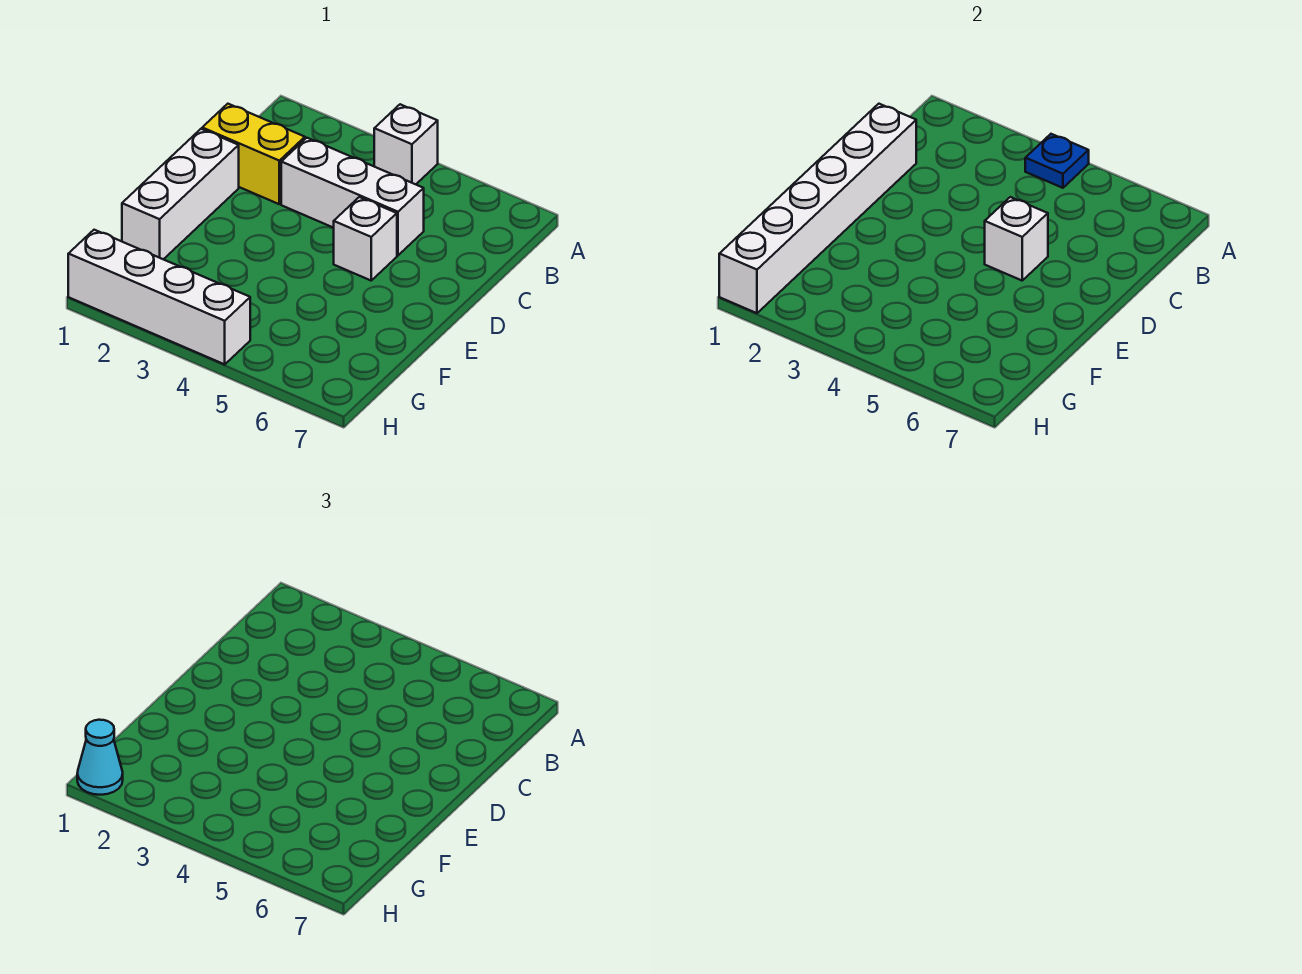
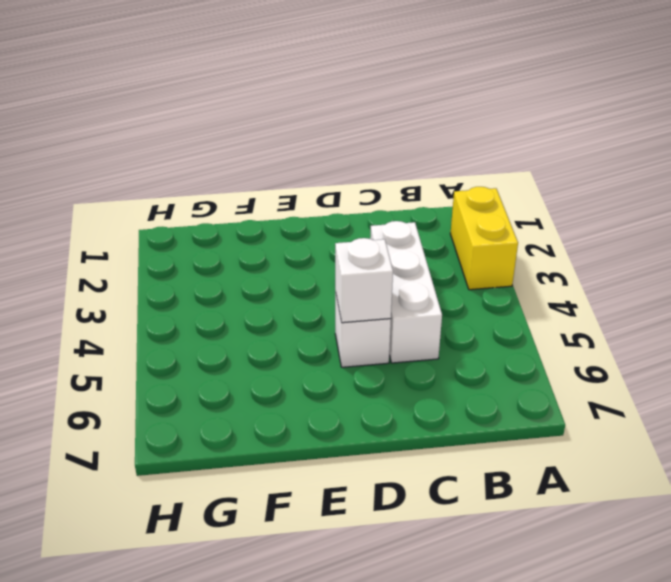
yellow brick A2:A3 level 1 -> yellow brick C1:C2 level 1
none -> white brick A4 level 1
none -> white brick D1:F1 level 1

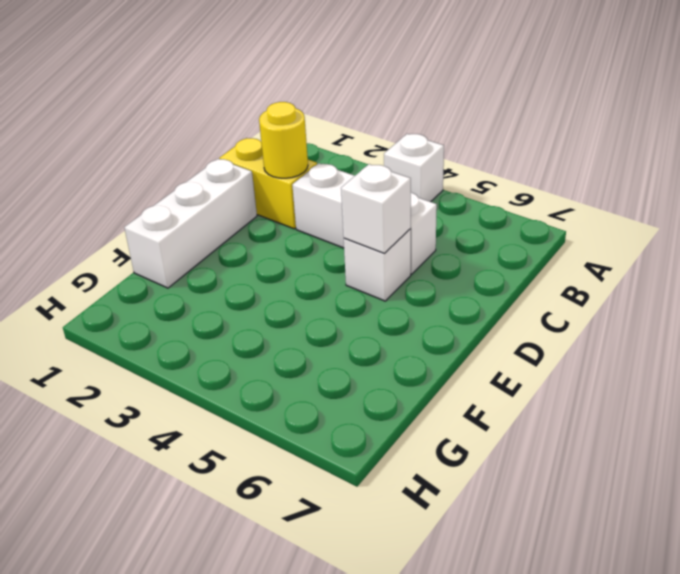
yellow round brick C2 level 2 -> none
none -> white brick H1:H4 level 1
none -> blue plate A4 level 2

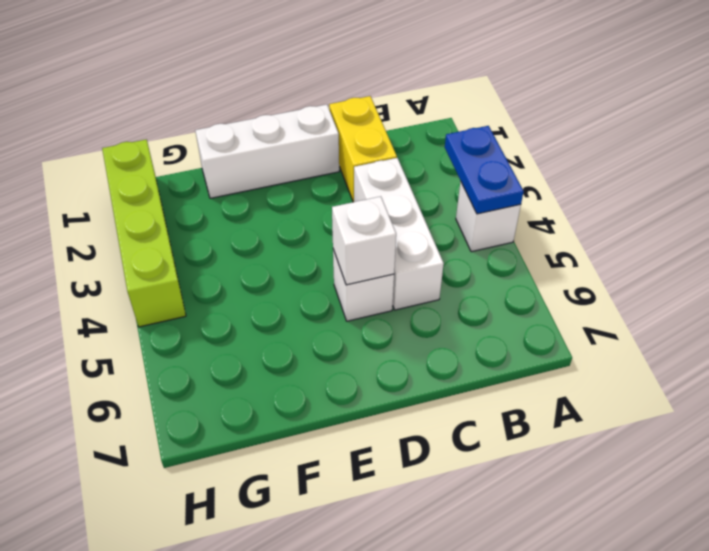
blue plate A3:A4 level 2 -> blue plate A4 level 2
lime brick H1:H4 level 1 -> white brick H1:H4 level 1
none -> white brick C1:H1 level 2
none -> cyan cone H1 level 3

